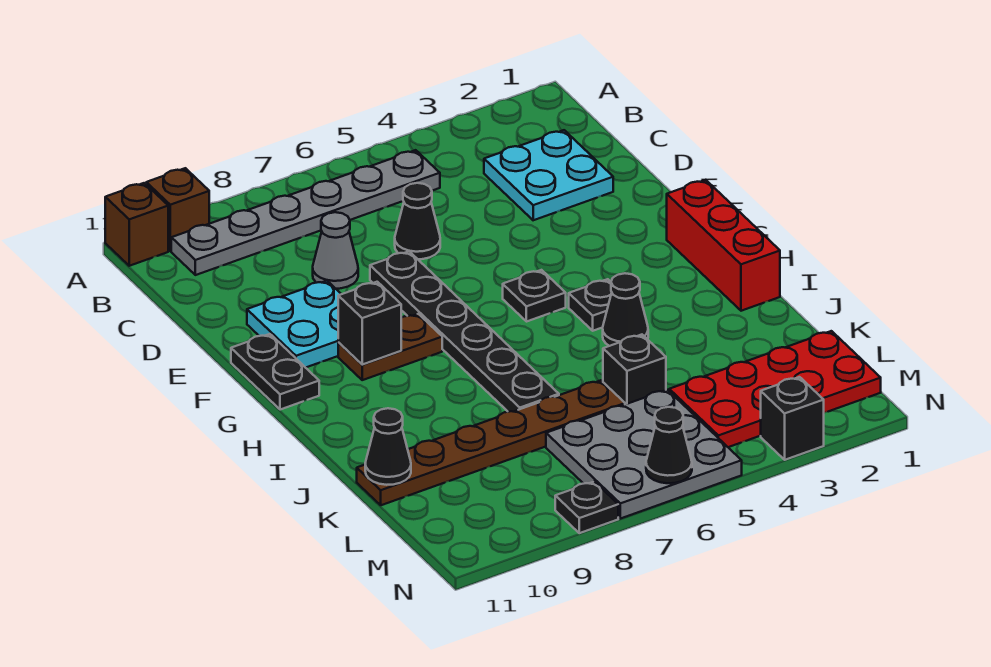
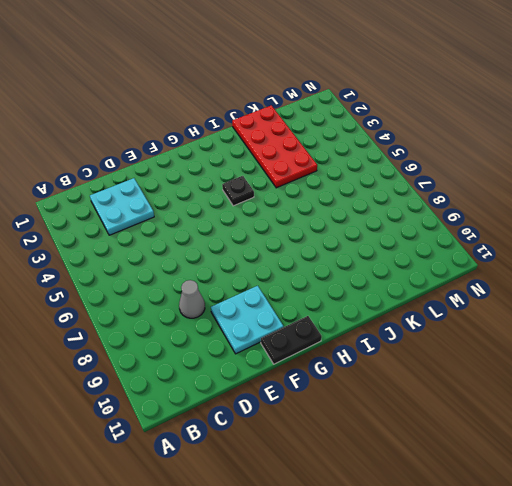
red plate J1:K4 level 1 -> red plate L1:M4 level 1
none -> brown brick A10 level 1
none -> brown brick A11 level 1
none -> grey plate B5:B10 level 1

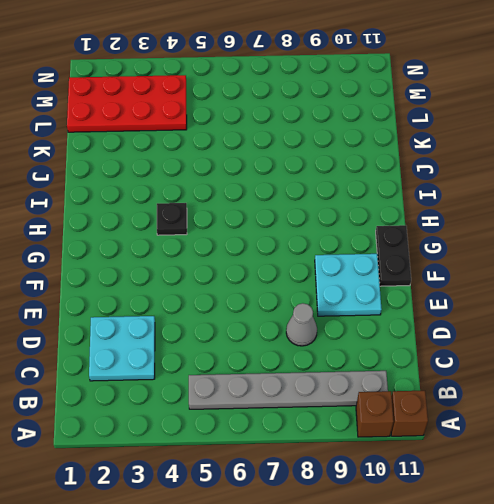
none -> black cone D6 level 1
none -> black plate E7:J7 level 1
none -> red brick G1:I1 level 1

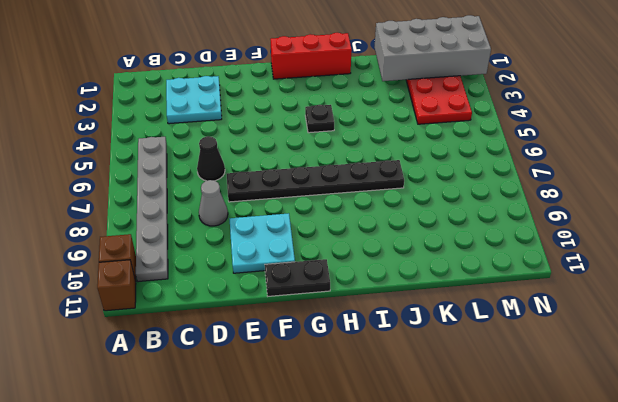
grey brick K1:N2 level 2 -> none
none -> black plate G5 level 1
none -> brown plate G8:G9 level 1
none -> black cone I4 level 1

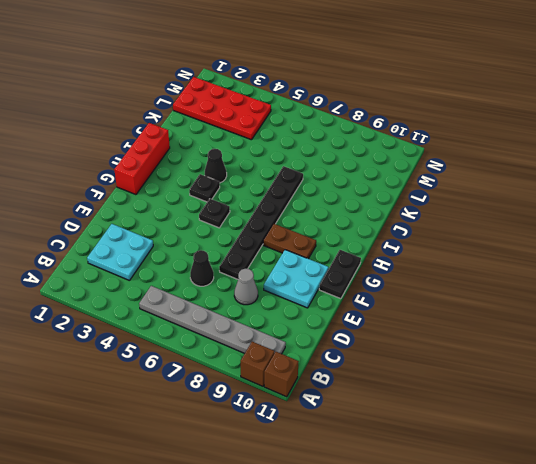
none -> black brick K5 level 1
none -> brown plate K6:K11 level 1
none -> grey plate L5:N7 level 1

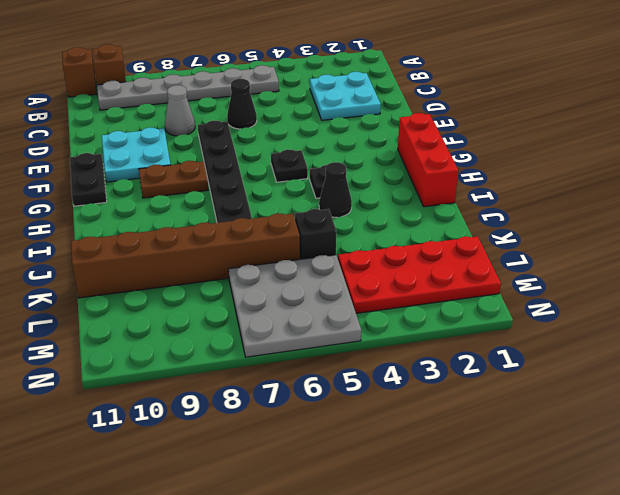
brown brick K6:K11 level 1 -> brown plate K6:K11 level 1
none -> black brick N3 level 1
none -> black plate N8 level 1
none -> black brick G9 level 2

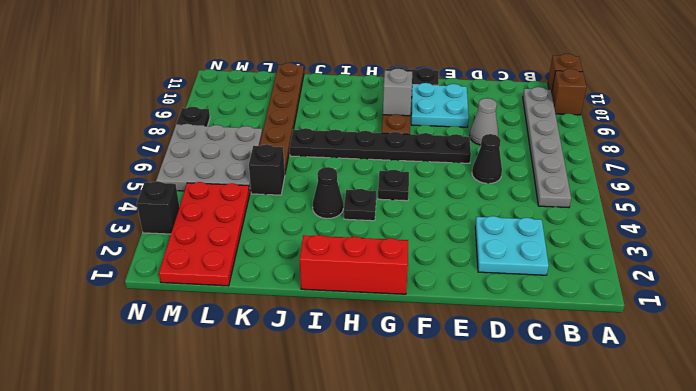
grey brick G9 level 2 -> black brick G9 level 2
none -> black cone K11 level 2
none -> black cone N6 level 2

